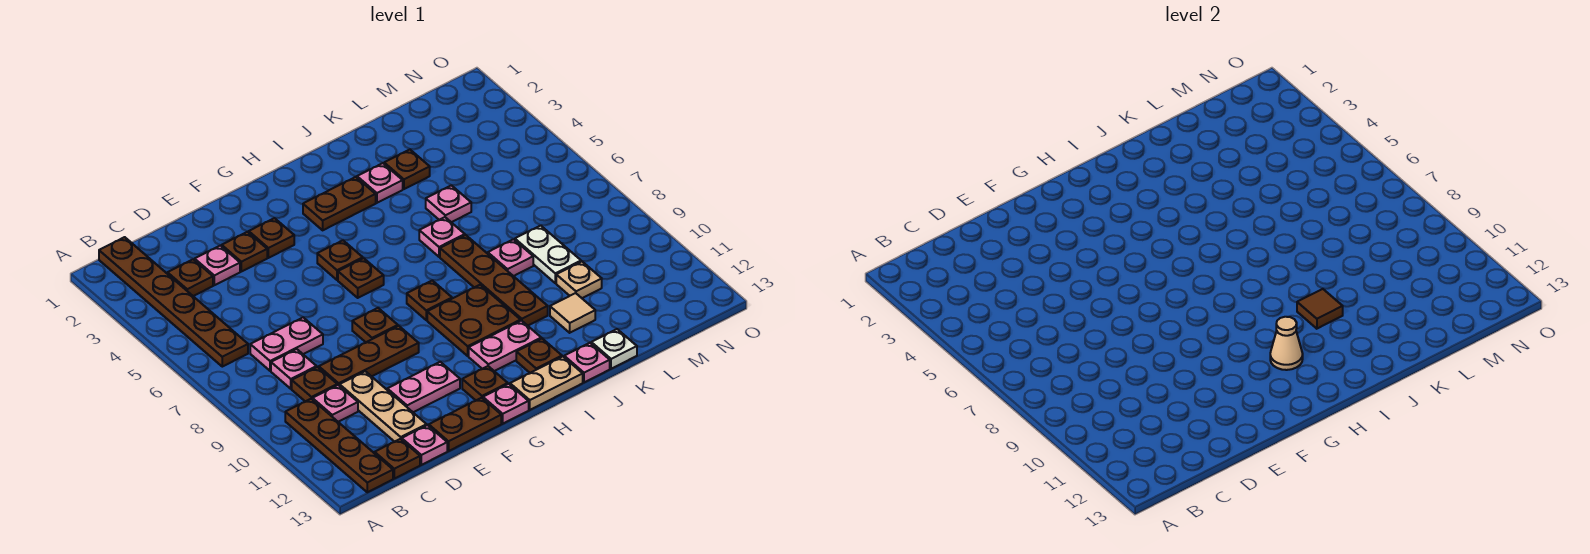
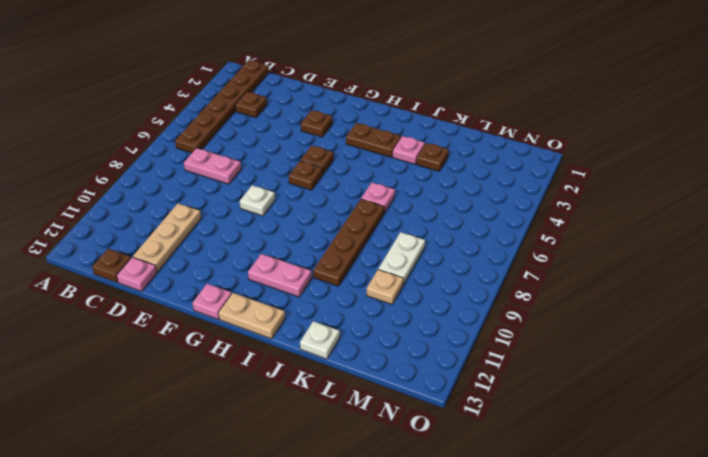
white plate F8 level 1 -> brown plate F8 level 1
none -> brown plate B10:B13 level 1
none -> pink plate C8 level 1
none -> brown plate C9 level 1
none -> pink plate C10 level 1

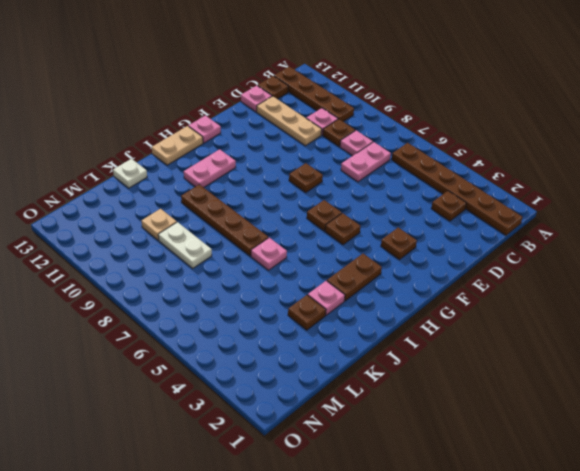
none -> pink plate D3 level 1
none -> brown plate D9:F9 level 1
none -> brown plate E3 level 1
none -> pink plate E11:F11 level 1

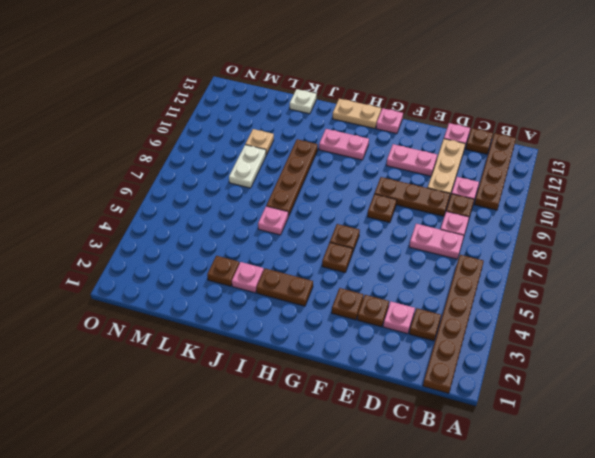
none -> brown plate E13:F13 level 1
none -> brown plate G12 level 1
none -> brown plate H8 level 1
none -> brown plate H9:I10 level 1

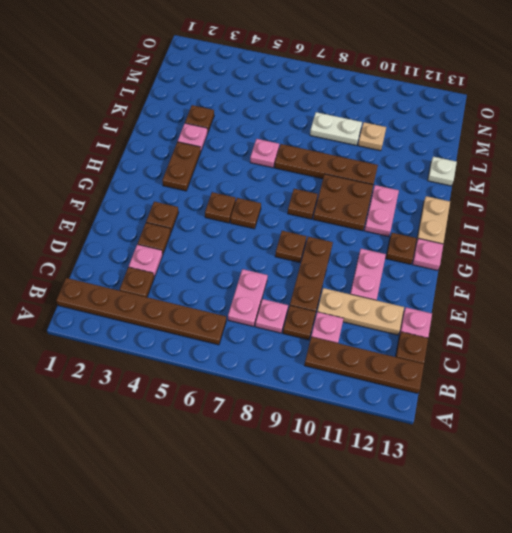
none -> brown plate E13:F13 level 1
none -> brown plate I12 level 1
none -> pink plate J13 level 1
none -> pink plate K5 level 1

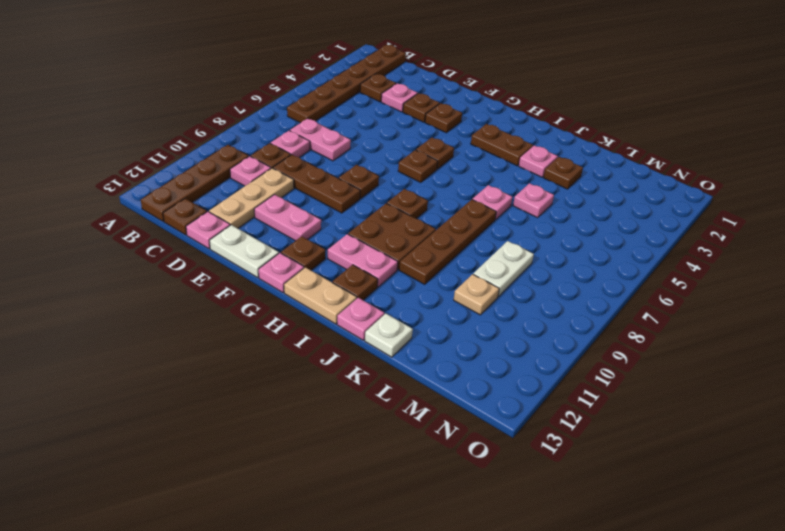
white plate E13:F13 level 1 -> brown plate E13:F13 level 1
none -> pink plate K8 level 1
none -> tan tile K11 level 1
none -> tan cone H11 level 2
none -> brown tile J10 level 2

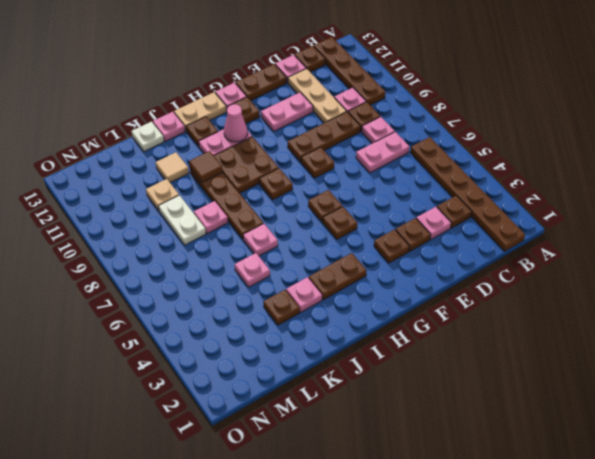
pink cone H11 level 2 -> tan cone H11 level 2

